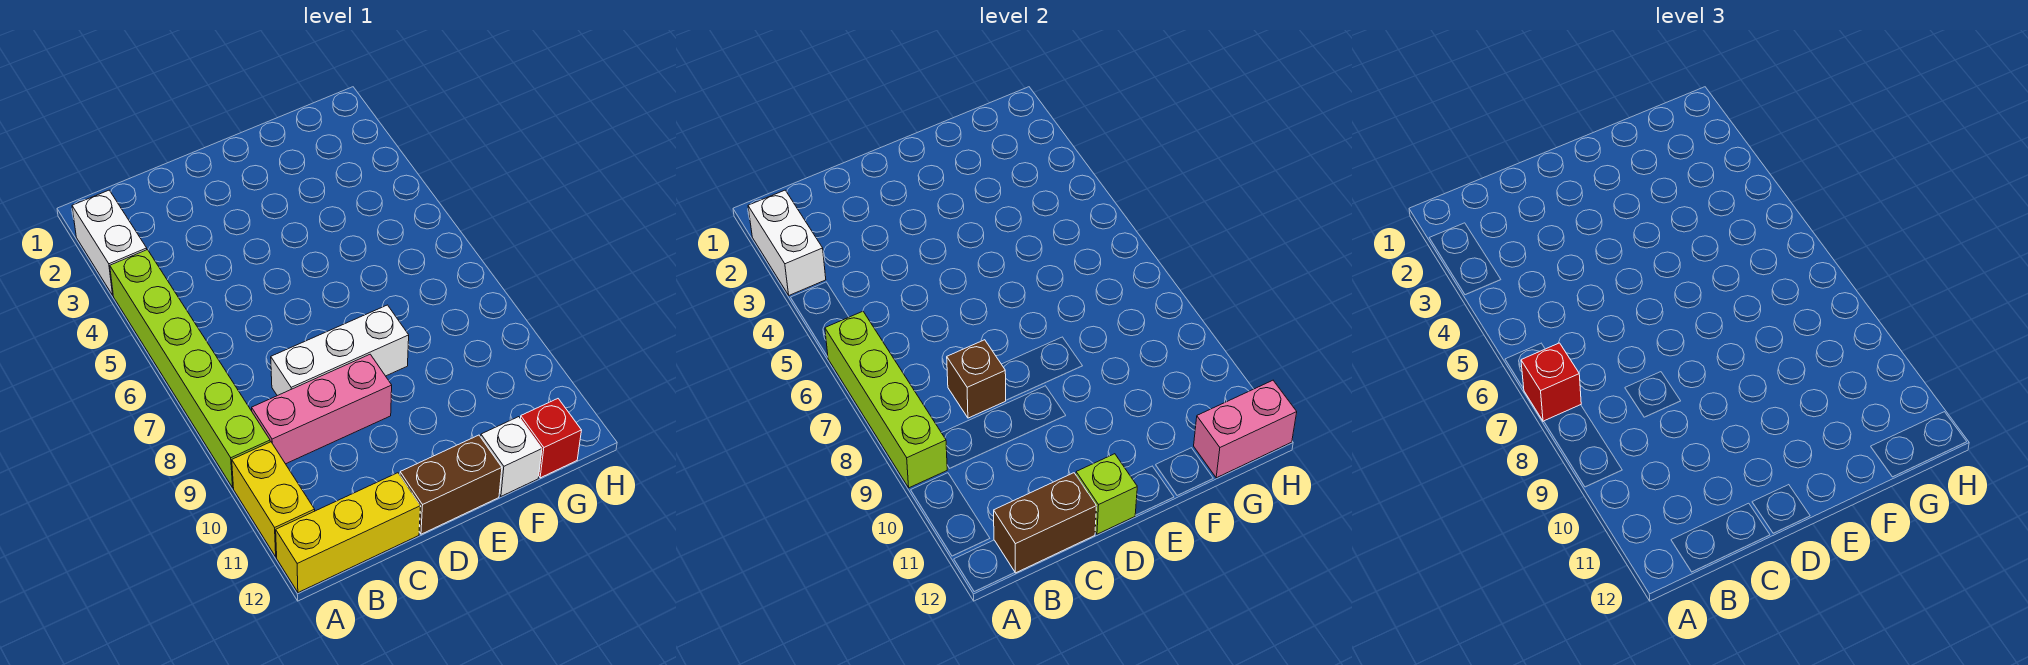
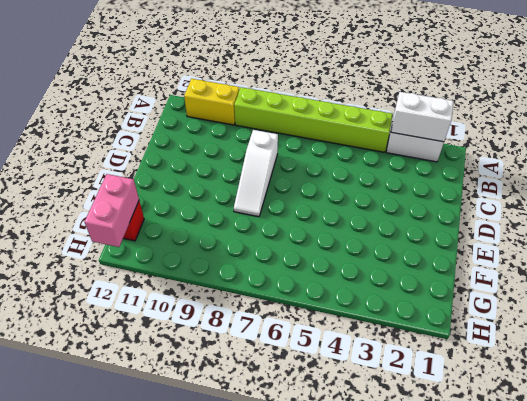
white slope C8:E8 level 1 top C -> white brick C8:E8 level 1
none -> yellow brick A12:C12 level 1
none -> pink brick B9:D9 level 1
none -> brown brick D12:E12 level 1

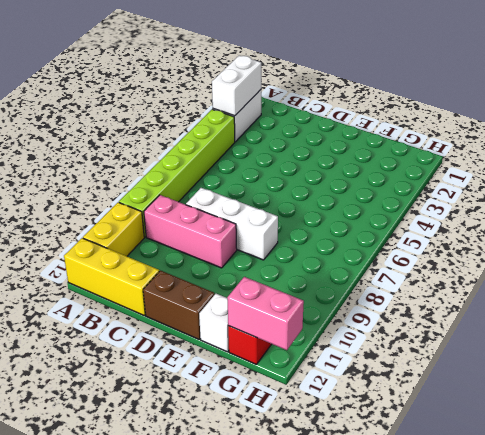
none -> lime brick A6:A9 level 2
none -> brown brick B12:C12 level 2
none -> brown brick C8 level 2

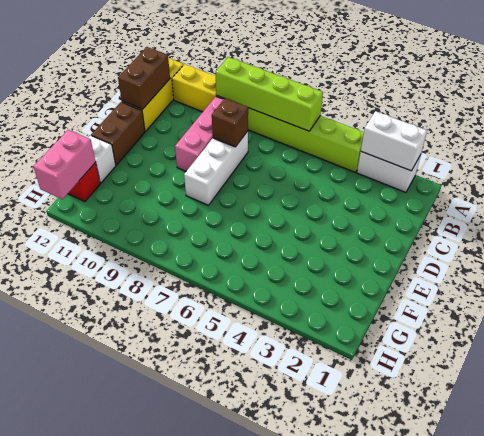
none -> lime brick D12 level 2
none -> red brick A7 level 3

